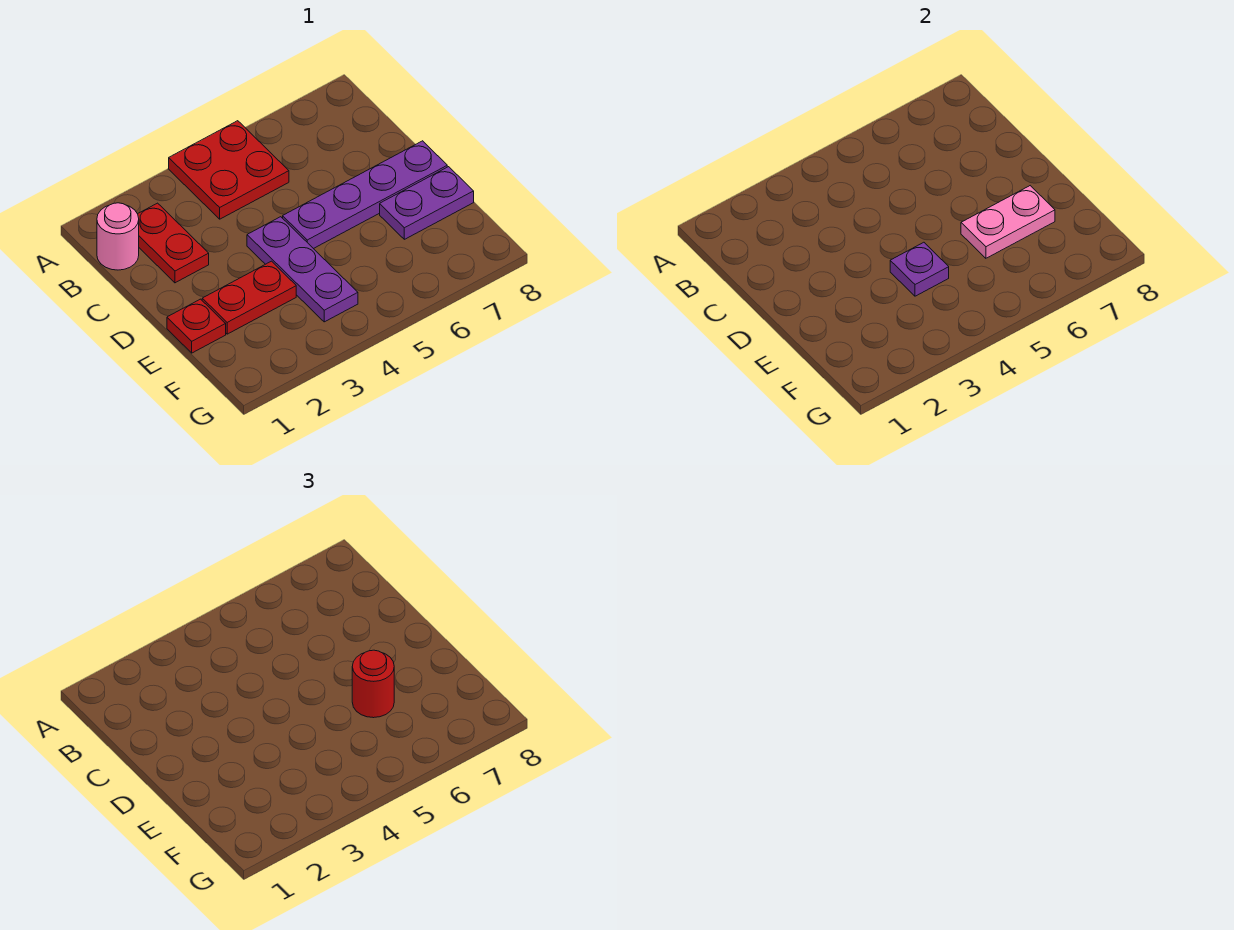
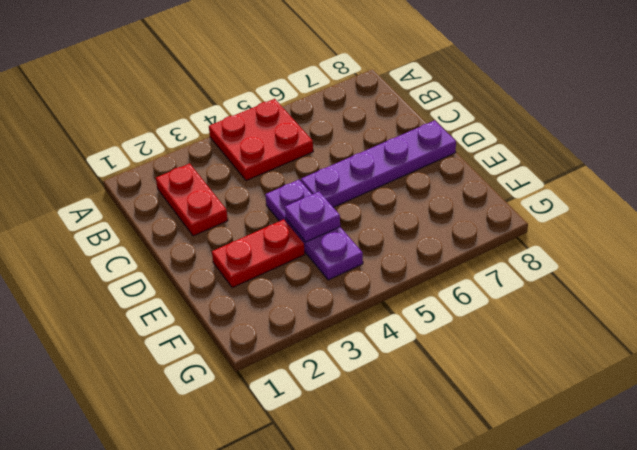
none -> pink round brick B1 level 1
none -> red plate E1 level 1

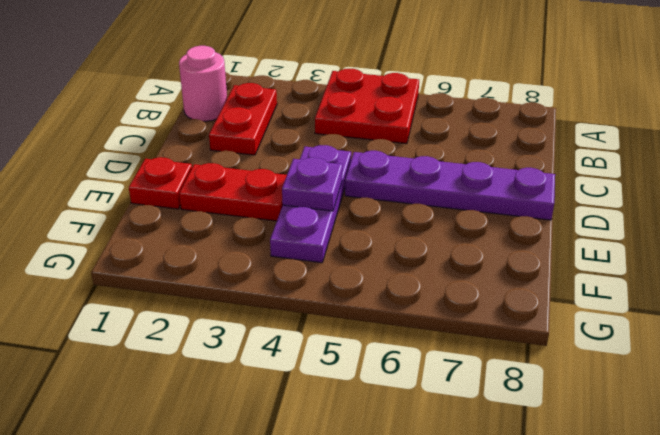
none -> purple plate E7:E8 level 1
none -> pink plate E6:E7 level 2

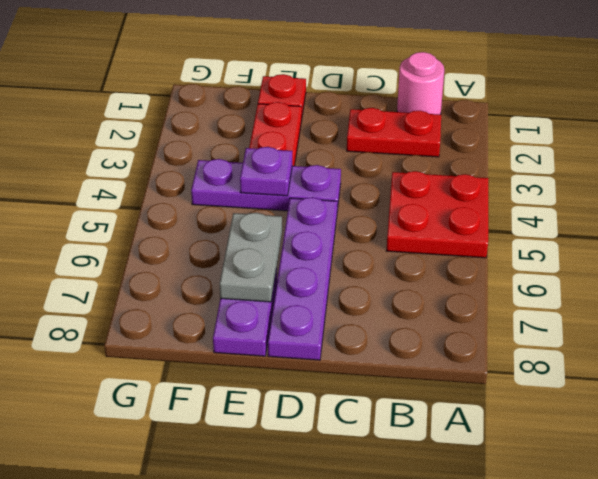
grey plate E6:E7 level 2 -> pink plate E6:E7 level 2
none -> red round brick E6 level 3

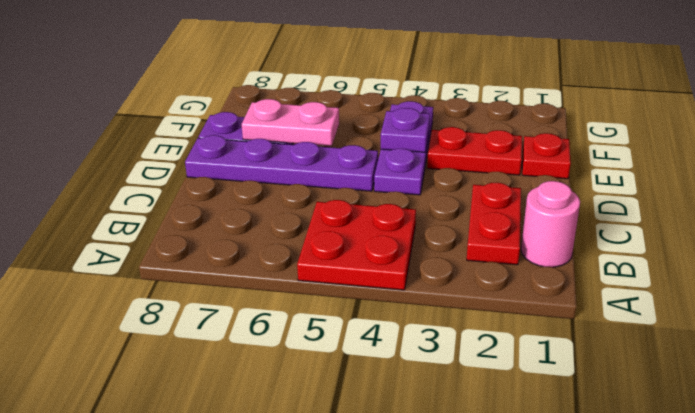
none -> red round brick E6 level 3

